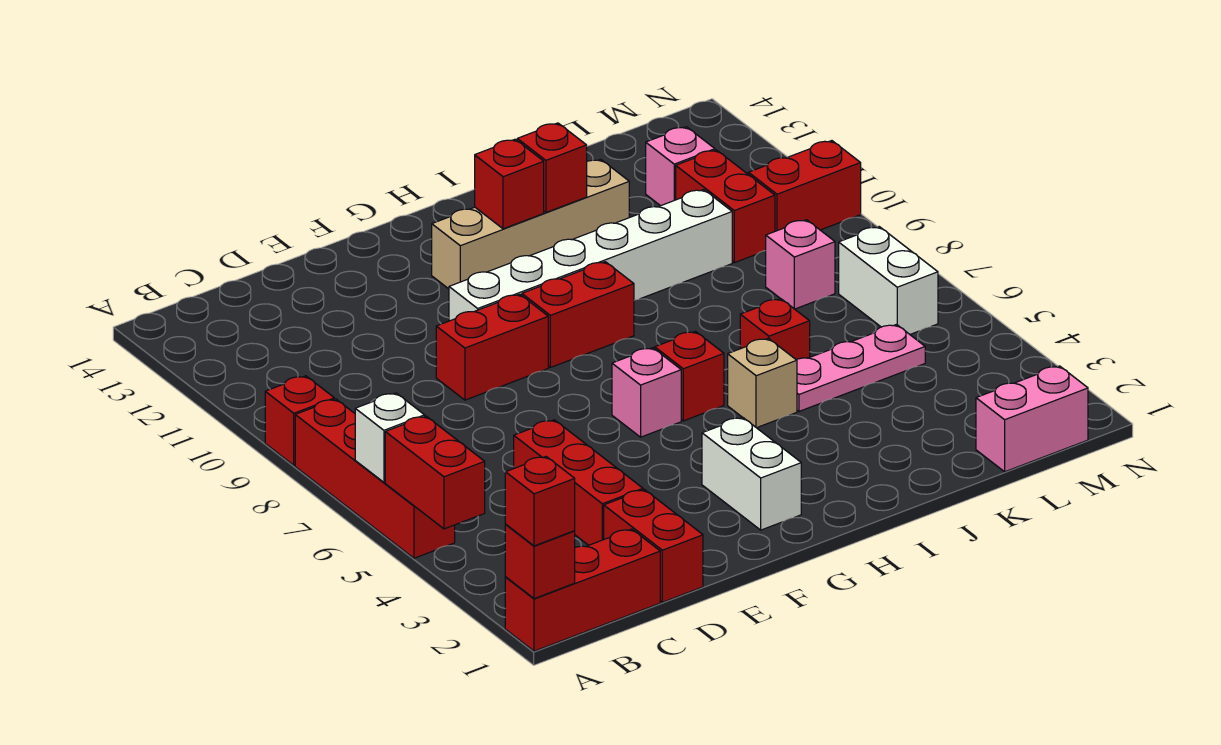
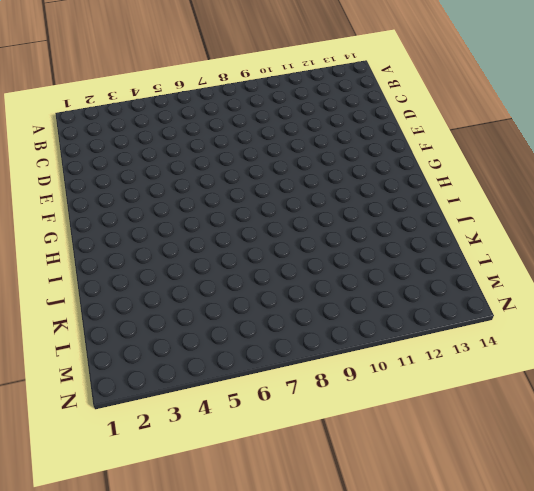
none -> red brick A1:C1 level 1
none -> red brick A5:A8 level 1
none -> red brick A9 level 1

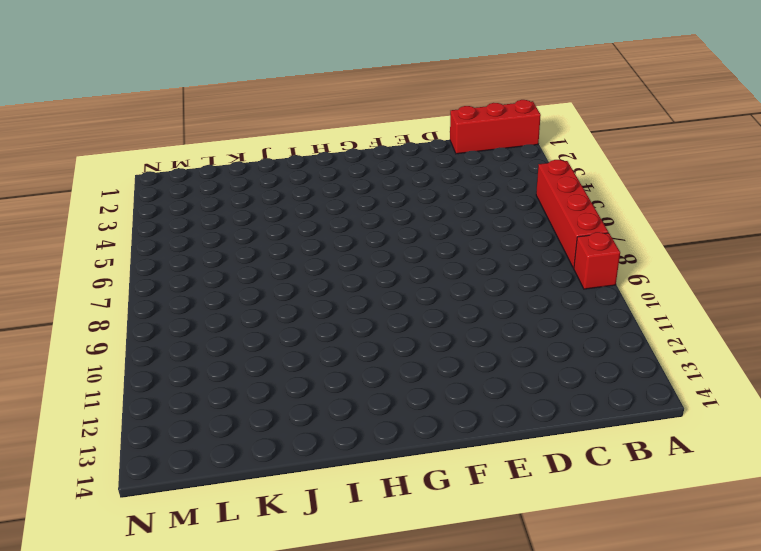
none -> red brick D1:D2 level 1
none -> red brick D3:D5 level 1
none -> red brick E9:F9 level 1

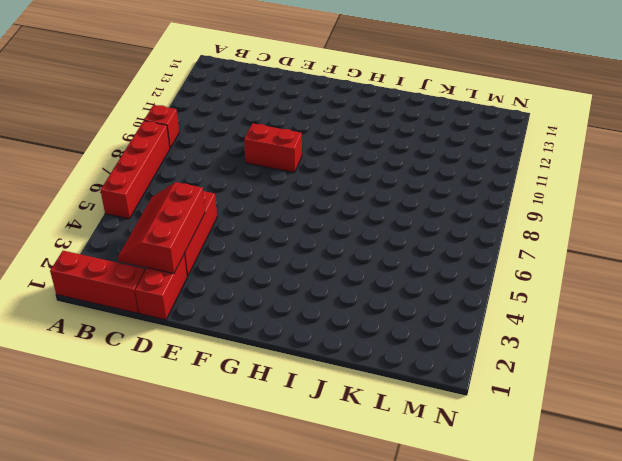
red slope C2:D4 level 2 top D -> none
none -> white brick F10:K10 level 1
none -> white brick G2:G3 level 1
none -> pink brick G6 level 1

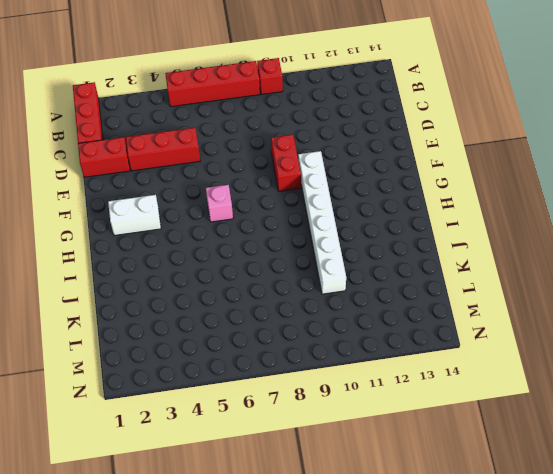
none -> red brick G9:H9 level 1
none -> tan brick G12:J12 level 1
none -> red brick H6 level 1

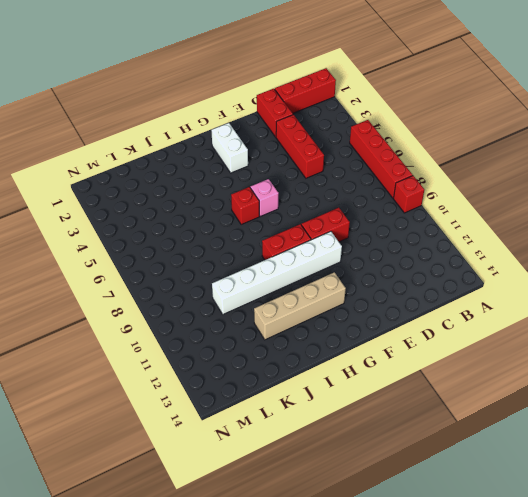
none -> tan brick I5 level 1
none -> pink plate J5:L5 level 1
none -> red brick J6 level 1

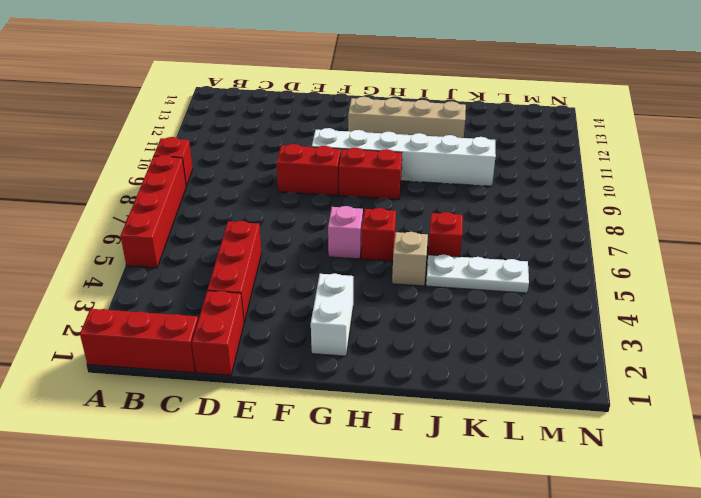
white plate J5:L5 level 1 -> pink plate J5:L5 level 1
none -> pink brick L1:M1 level 1
none -> pink brick L8 level 1
none -> red brick L10:L11 level 1

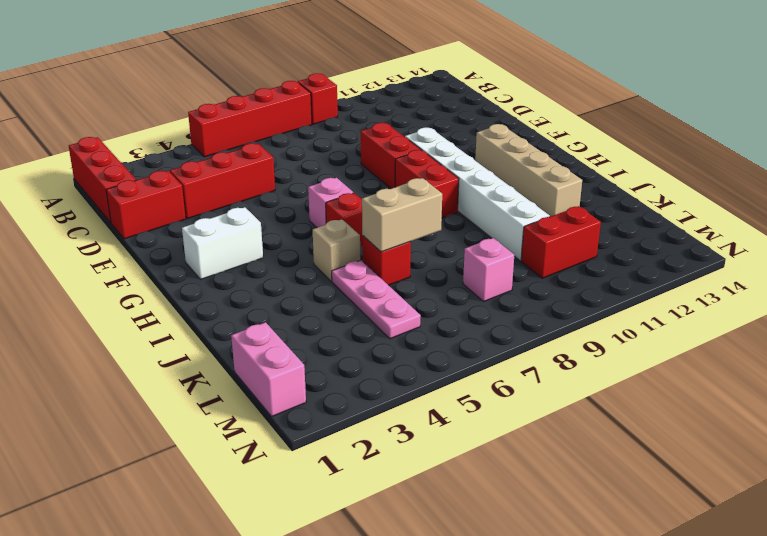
tan brick J6:J7 level 2 -> none
none -> pink brick L12 level 1
none -> white brick M6:M7 level 1
none -> red brick M10:N10 level 1

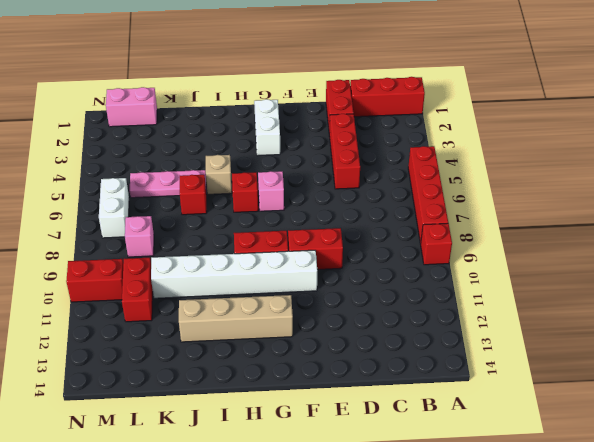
none -> pink brick L12 level 1
none -> red brick A1 level 2
none -> red brick A4:A5 level 2

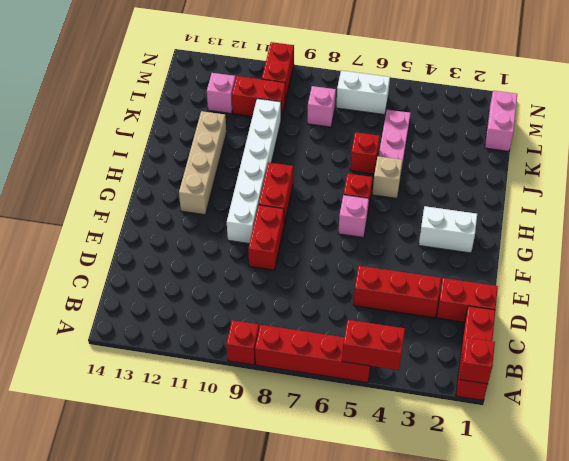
none -> white brick A6 level 2
none -> red brick H12 level 2
none -> red brick I12 level 2

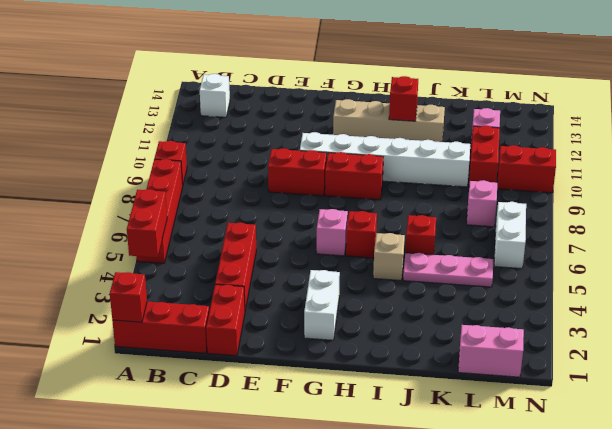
white brick B13 level 1 -> white brick A6 level 2
none -> red brick H12 level 2
none -> red brick A1 level 3

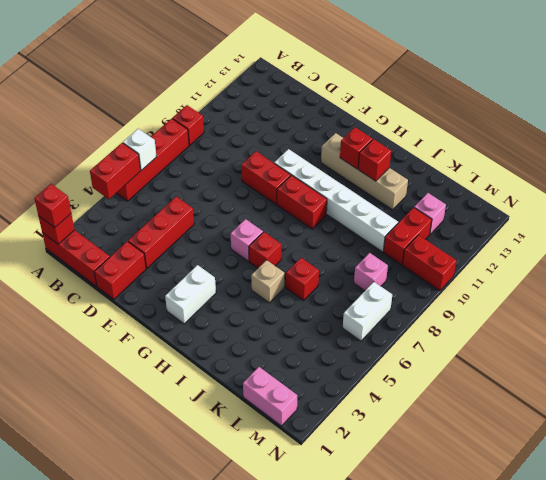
none -> pink plate J5:L5 level 1

